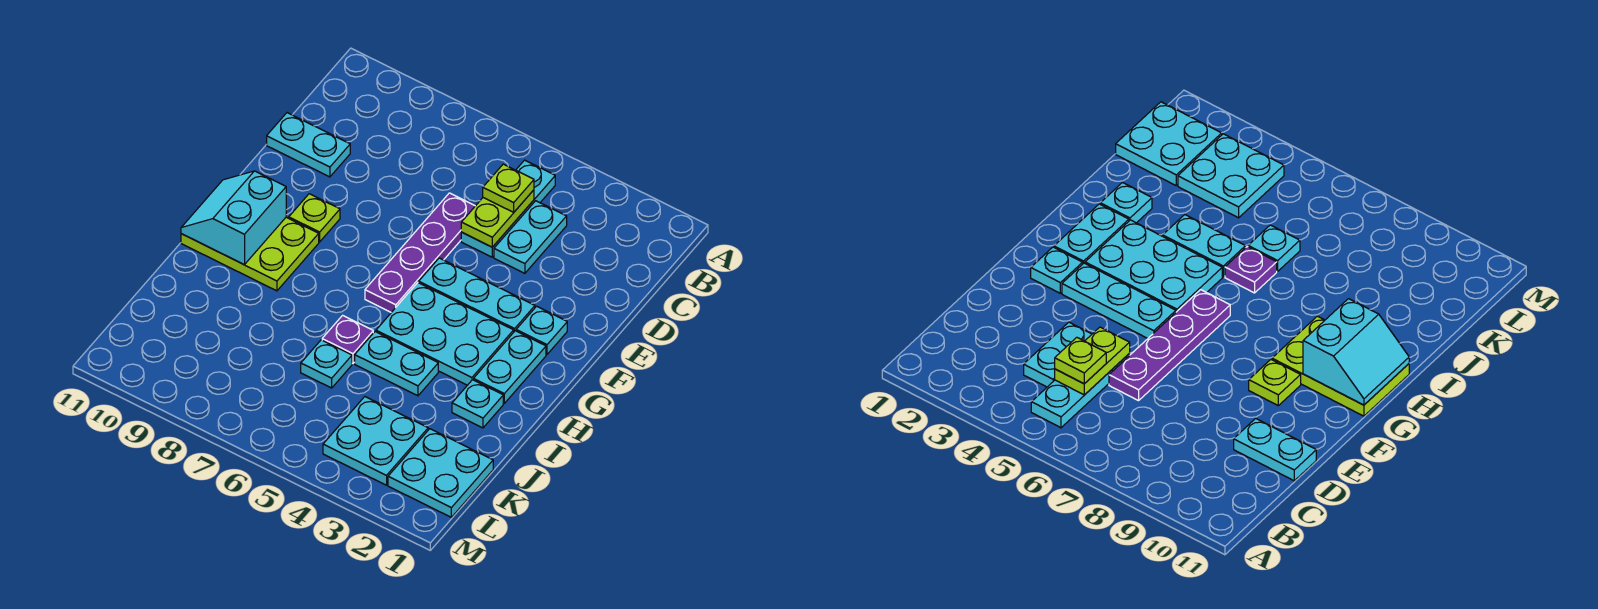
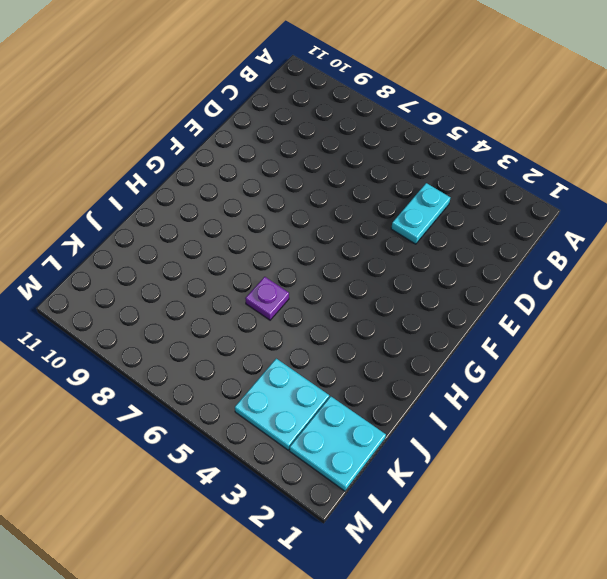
none -> cyan plate B5:D5 level 1
none -> purple plate D6:G6 level 1
none -> cyan plate D10:D11 level 1

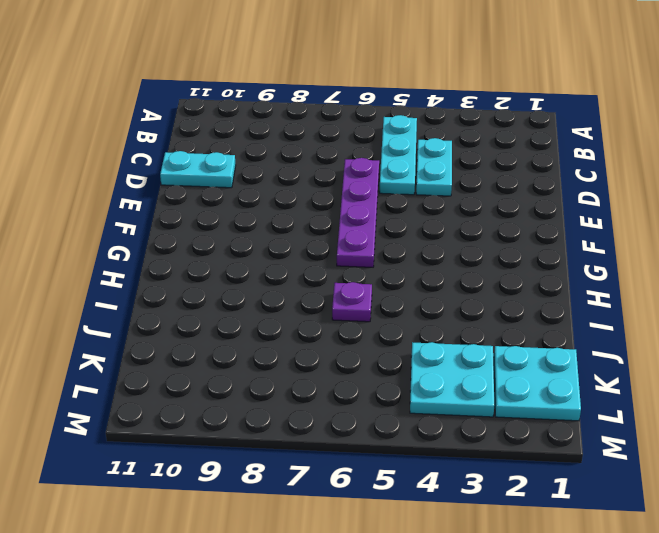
none -> cyan plate F2 level 1
none -> cyan plate F3:F5 level 1
none -> lime plate F9 level 1

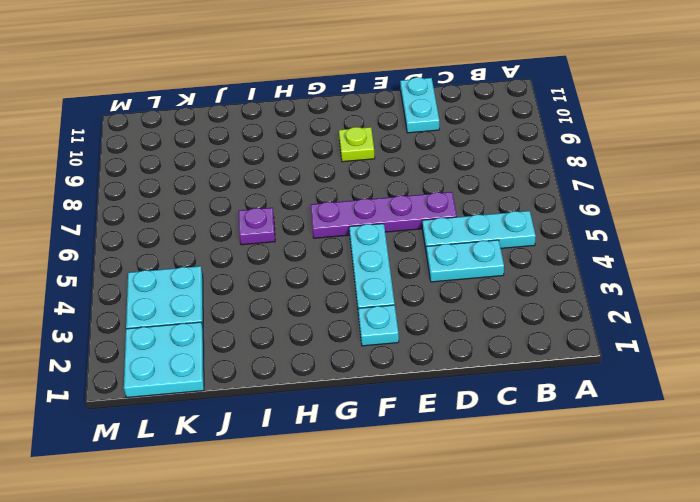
none -> cyan plate G2:H2 level 1
none -> cyan plate G3:H5 level 1
none -> lime plate G9:H11 level 1

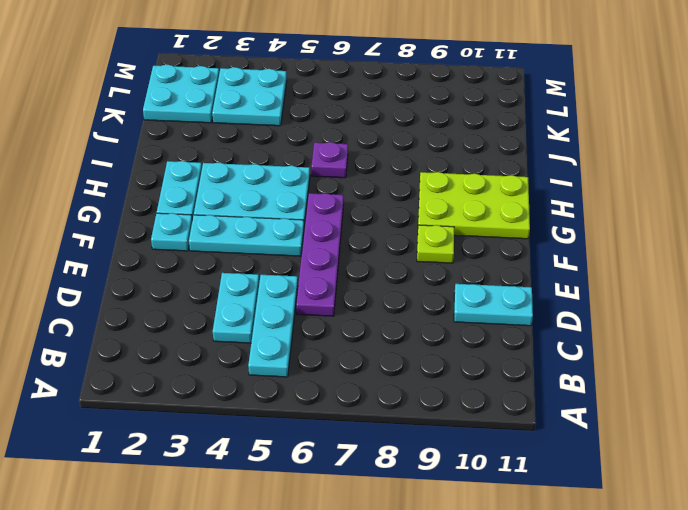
none -> cyan plate I2 level 1
none -> cyan plate I4:I5 level 1
none -> cyan plate J6 level 1

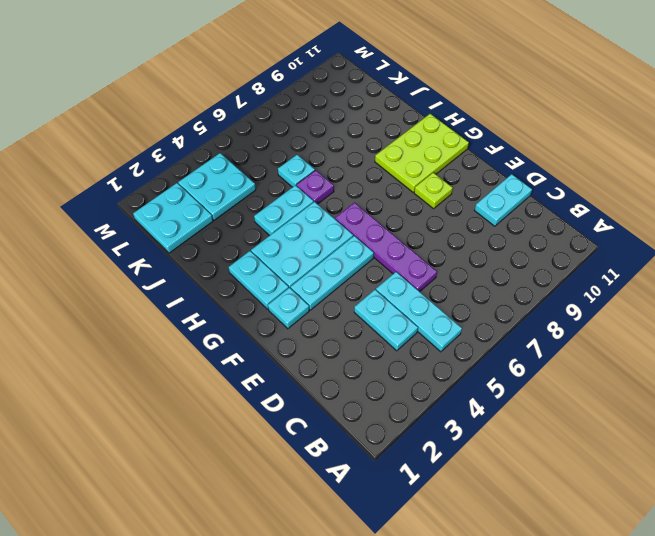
none -> cyan plate I2 level 1
none -> lime plate C5:D5 level 2
none -> cyan slope G10:H11 level 2 top 10

